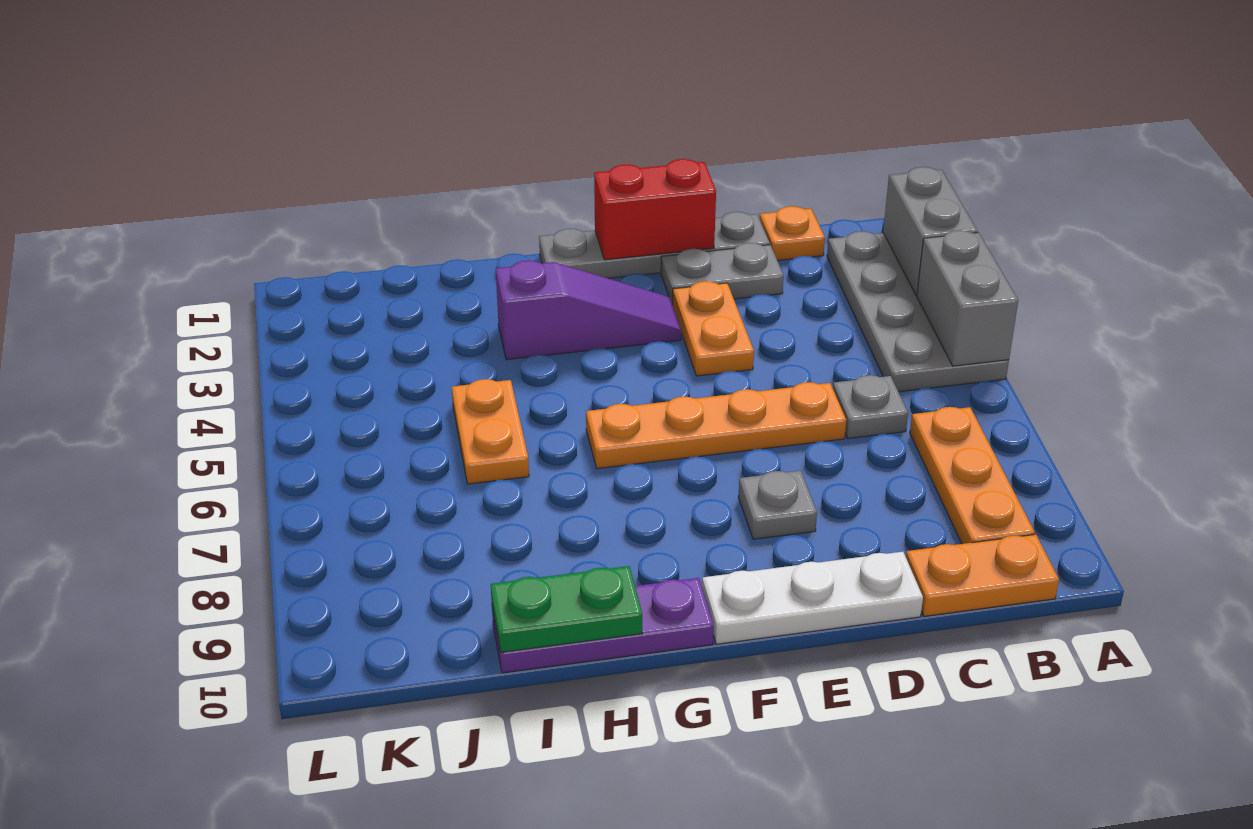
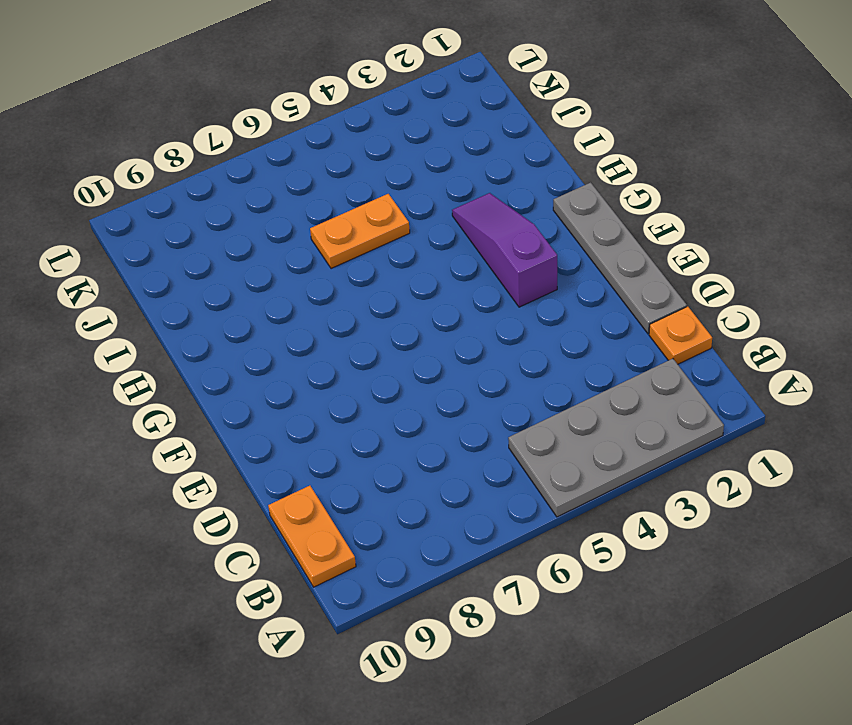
purple slope F3:H3 level 1 top F -> purple slope F3:H3 level 1 top H
none -> orange plate B7:B9 level 1
none -> grey plate C6 level 1
none -> grey plate D2:E2 level 1

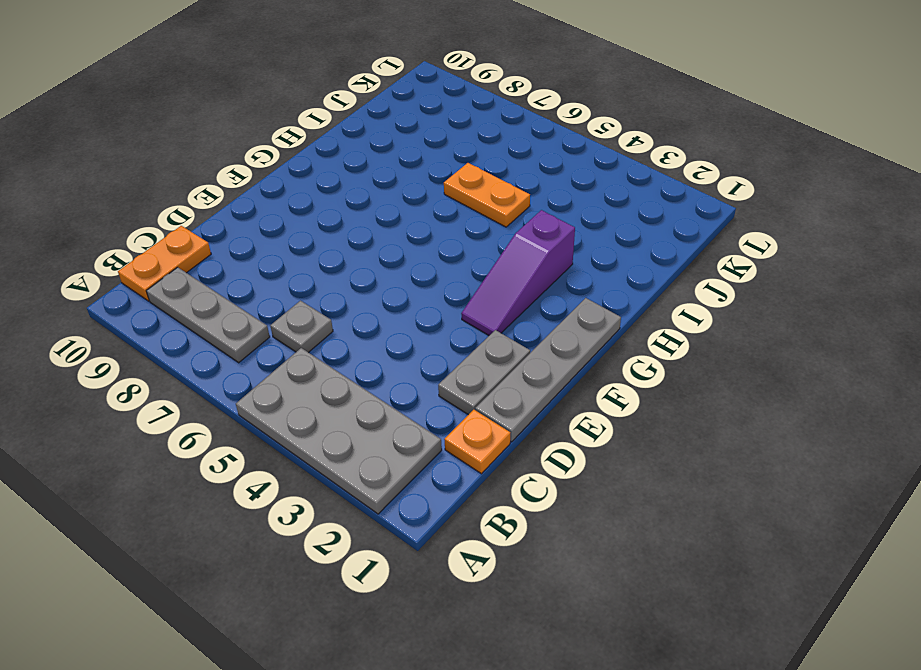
grey plate B7:B9 level 1 -> orange plate B7:B9 level 1
none -> orange plate D6:G6 level 1
none -> white plate D10:F10 level 1
none -> orange plate E3:E4 level 1

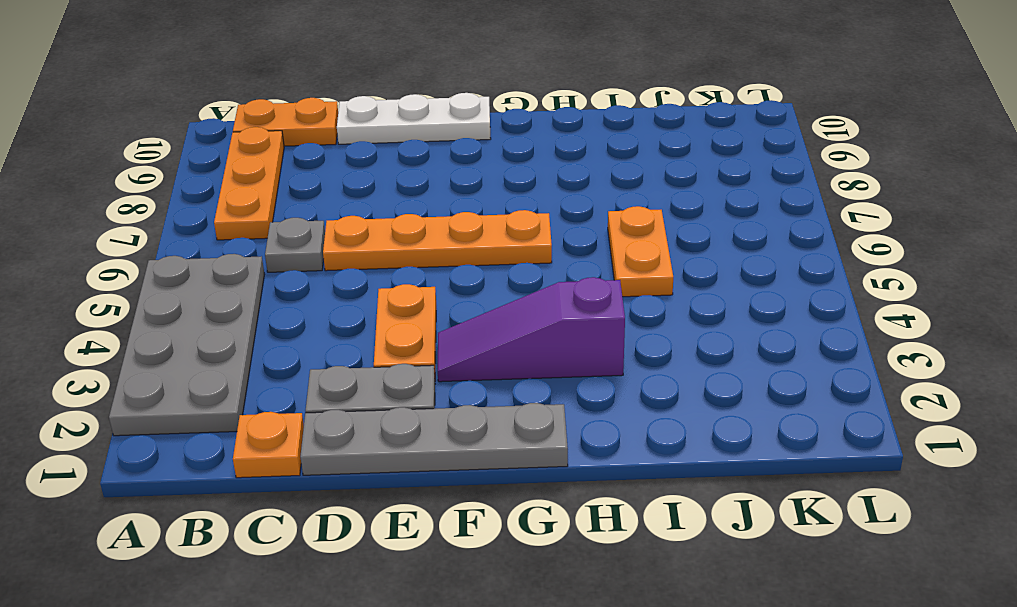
none -> grey plate E8 level 1
none -> purple plate G10:I10 level 1
none -> grey brick A2:A3 level 2

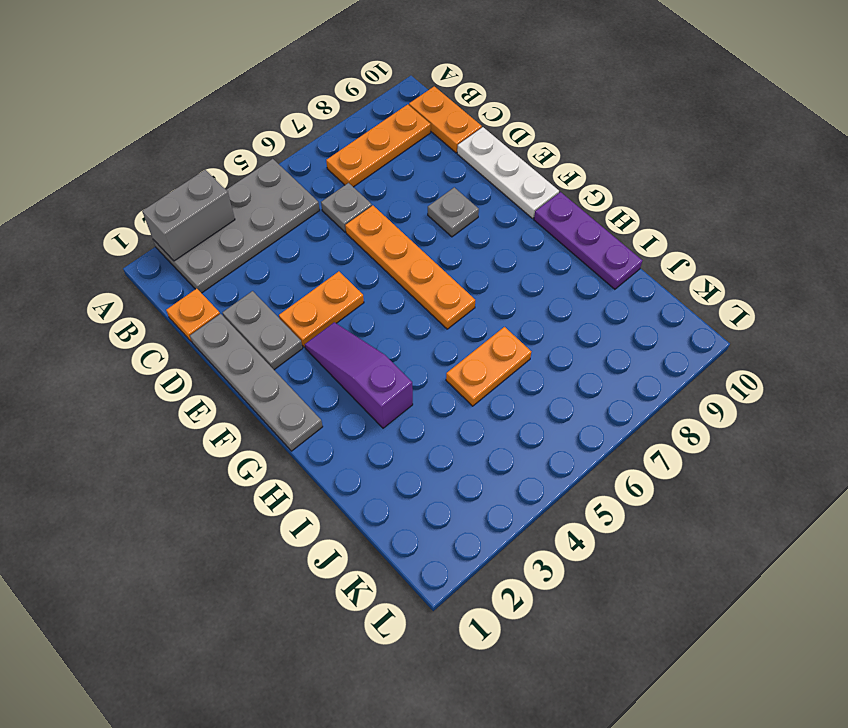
none -> grey brick A4:A5 level 2
none -> red brick E1:F1 level 2
none -> green plate H10:I10 level 2

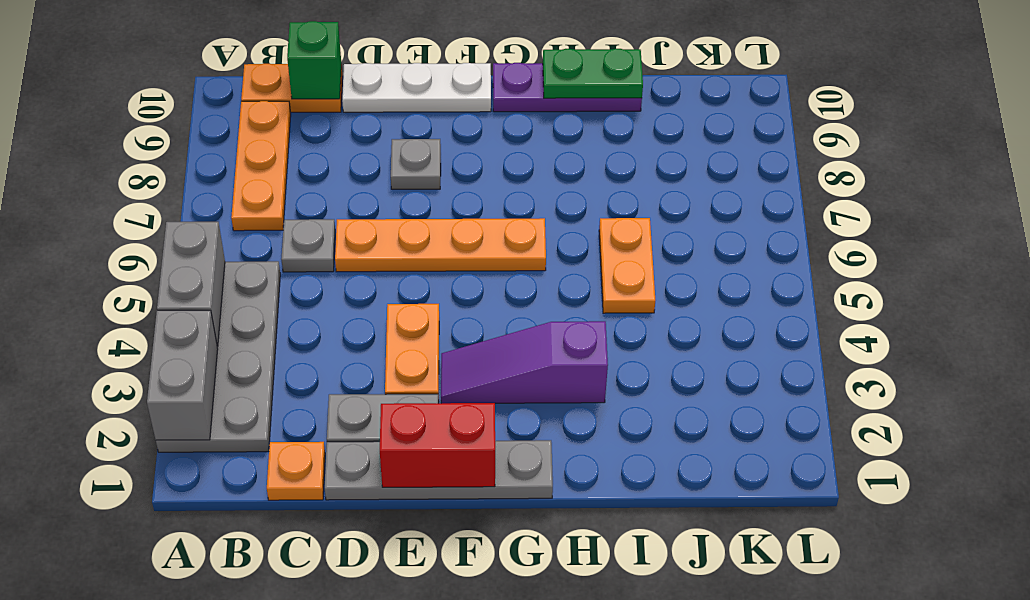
green brick C10 level 2 -> none

